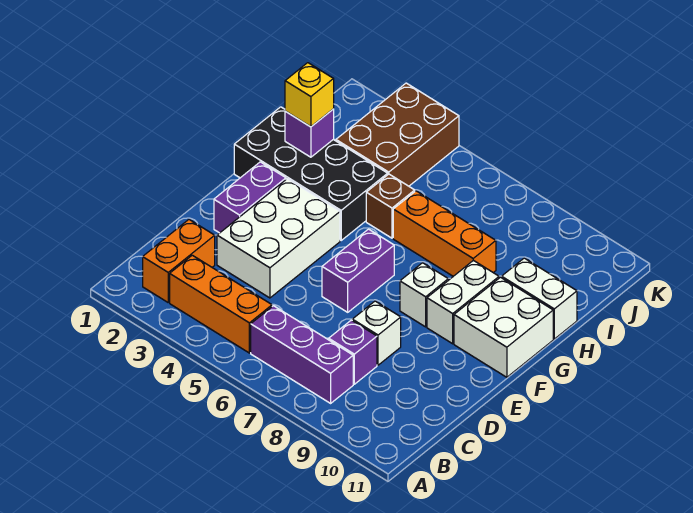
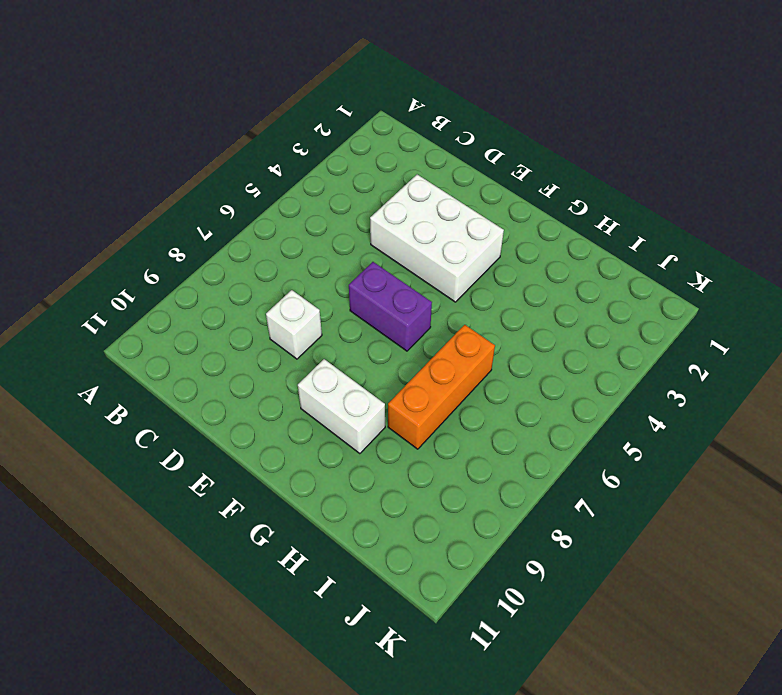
none -> orange brick B2:C2 level 1
none -> orange brick B3:B5 level 1
none -> purple brick B6:B8 level 1

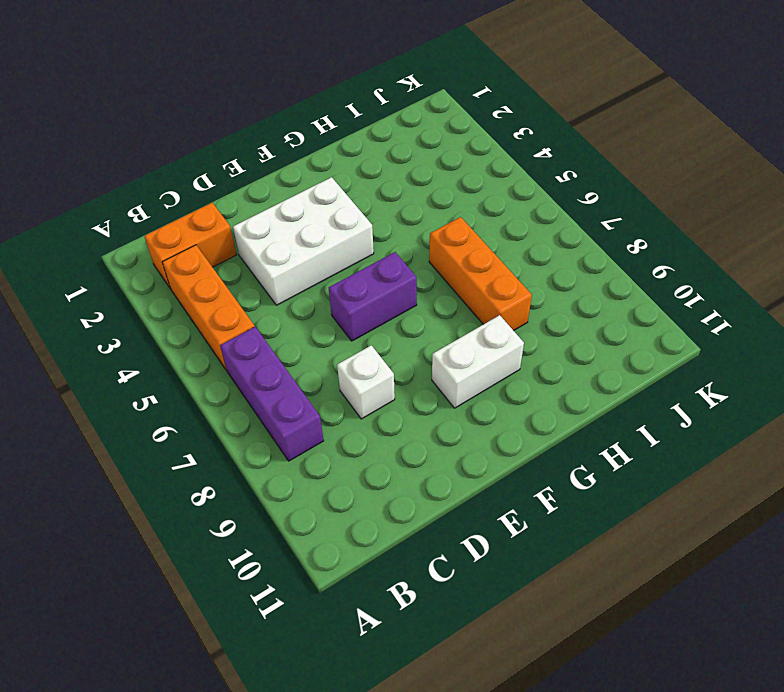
none -> purple brick C8 level 1
none -> purple brick E2:F2 level 1
none -> white brick F8 level 1

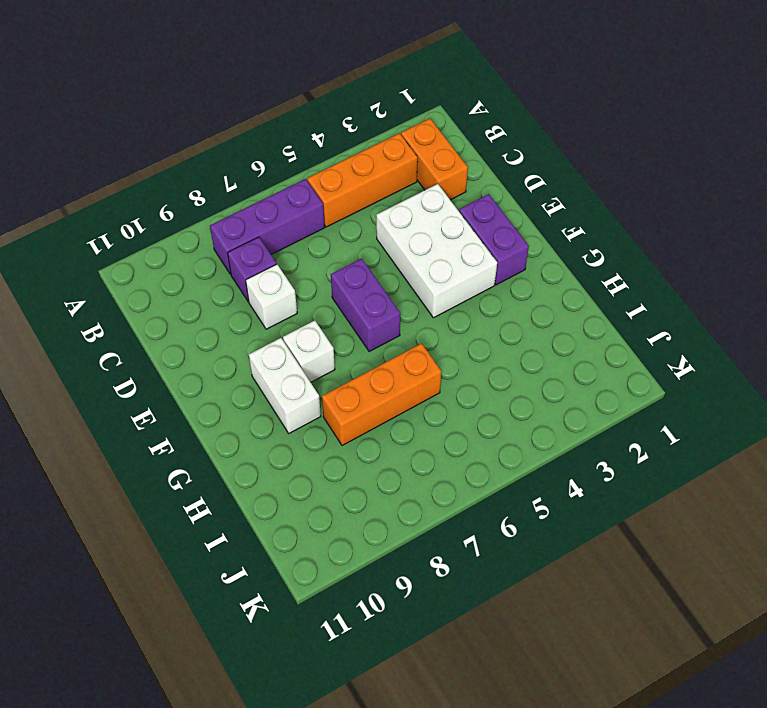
none -> white brick F10:G11 level 1
none -> black brick G1:H4 level 1
none -> brown brick H5 level 1

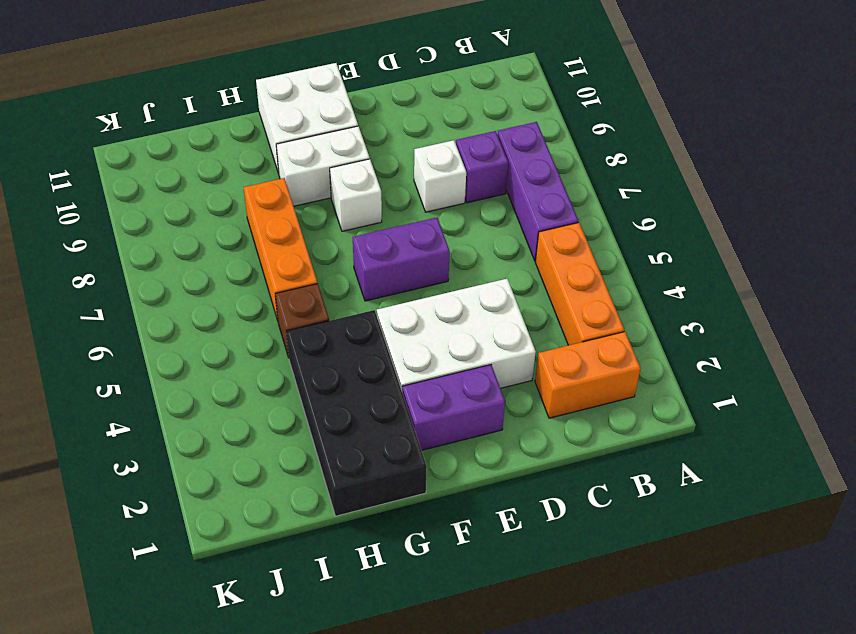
none -> white brick H10:H11 level 1
none -> brown brick I3:K4 level 1
none -> purple brick H2 level 2

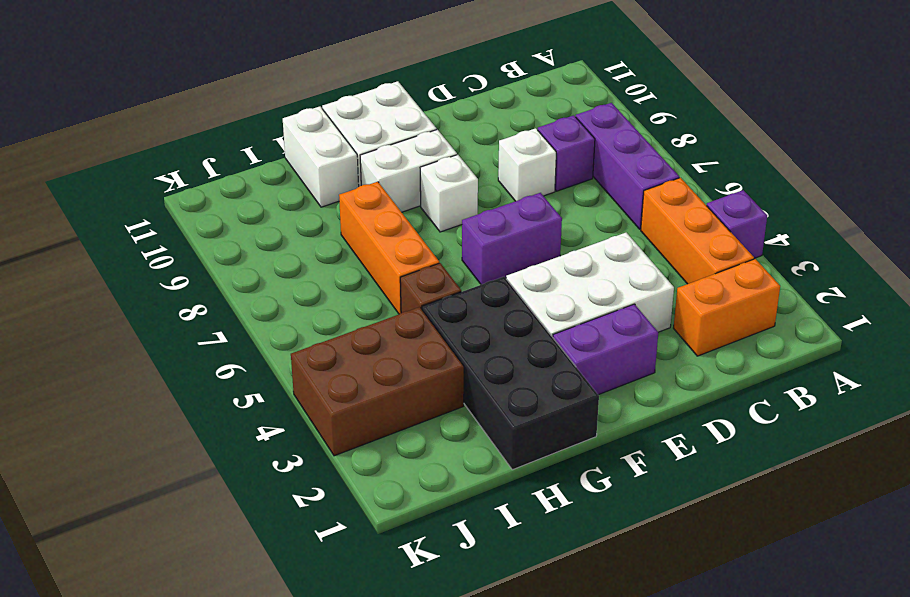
purple brick A4 level 1 -> purple brick H2 level 2
none -> yellow brick H2 level 3

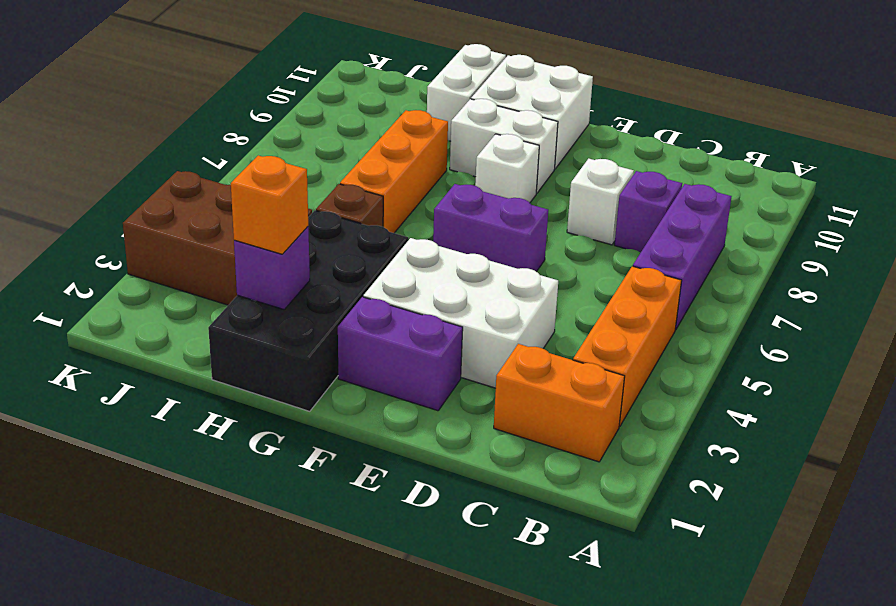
orange brick H2 level 3 -> yellow brick H2 level 3

